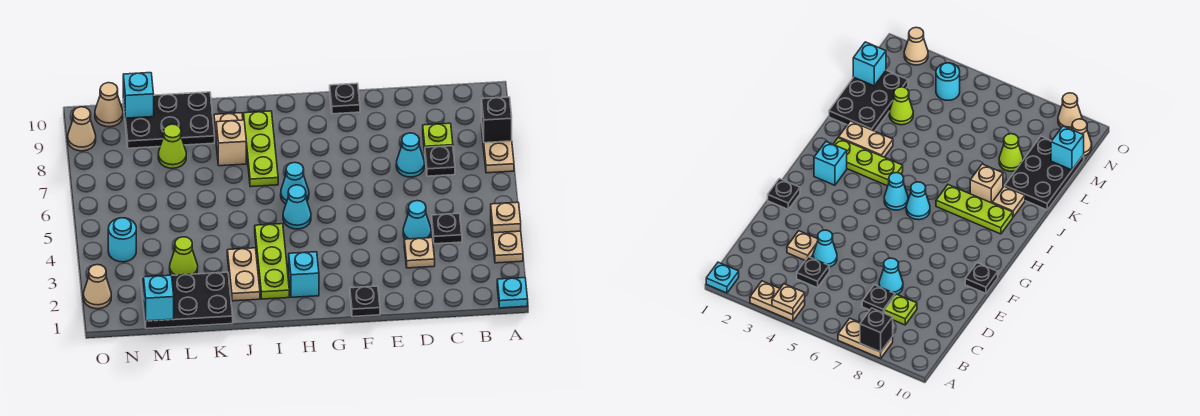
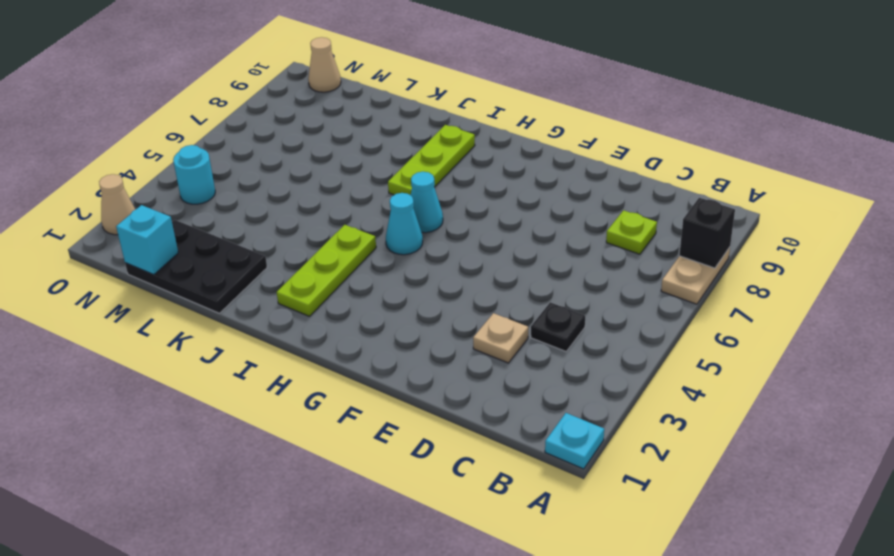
none -> tan plate A3:A4 level 1
none -> black plate C7 level 1
none -> cyan cone D4 level 1
none -> cyan cone D7 level 1

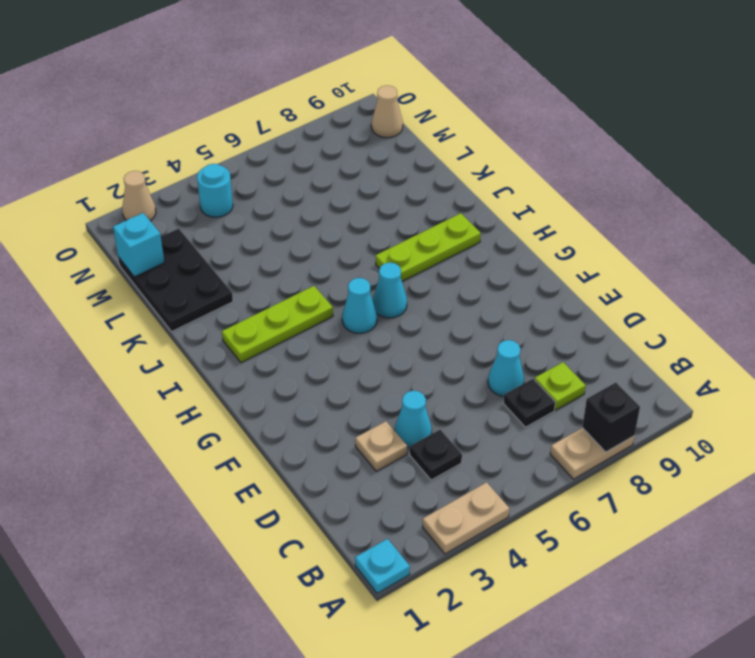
none -> black plate F1 level 1
none -> black plate F10 level 1
none -> cyan brick H2 level 1
none -> tan plate J2:J3 level 1

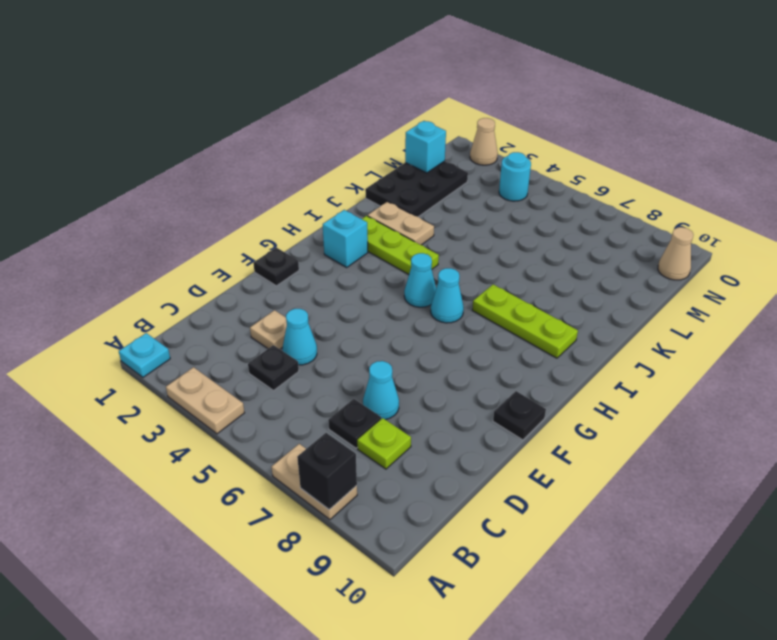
none -> tan brick J8 level 1
none -> tan plate J9 level 1
none -> black plate K9:M10 level 1
none -> lime cone L3 level 1

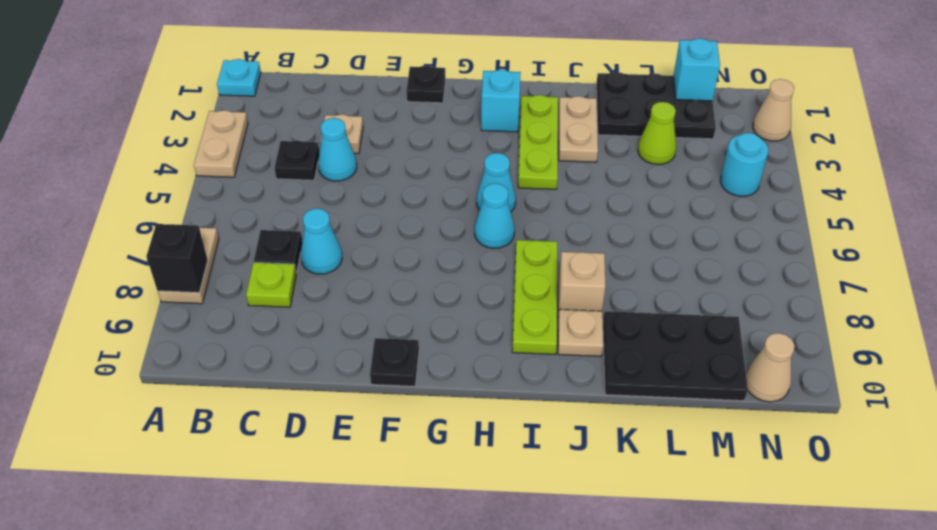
none -> lime cone L8 level 1
none -> tan cone O9 level 1
none -> tan plate A4 level 2
none -> cyan brick M10 level 2

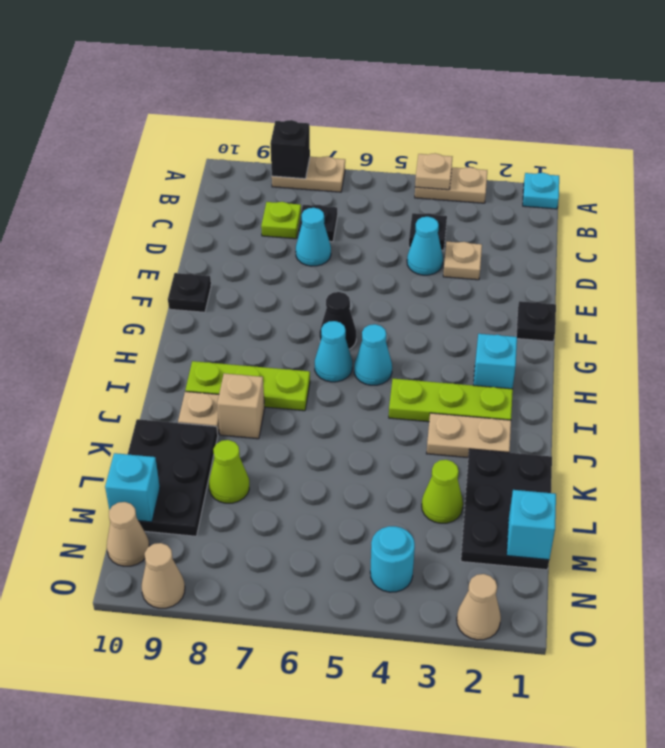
black cone G6 level 1 -> none

